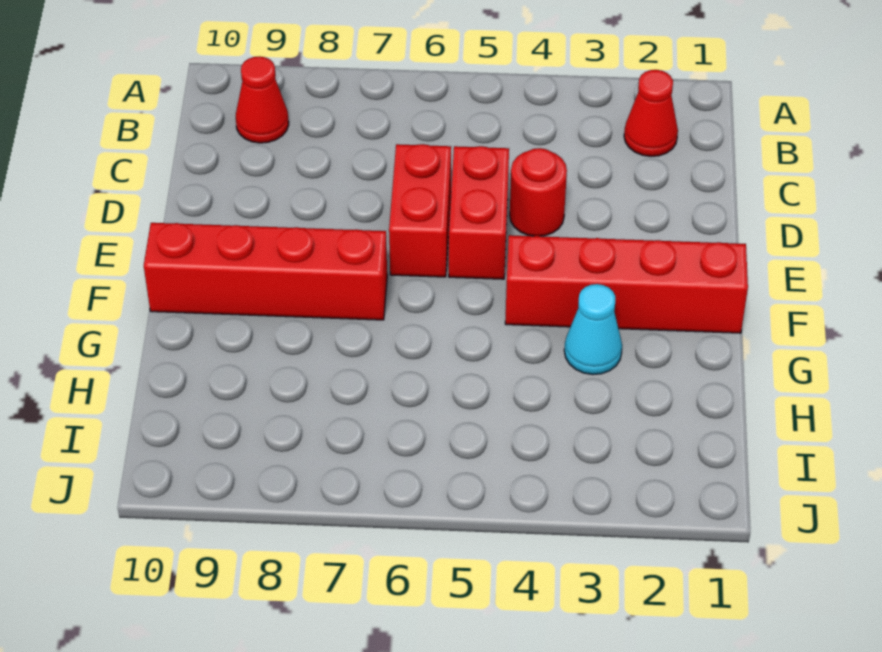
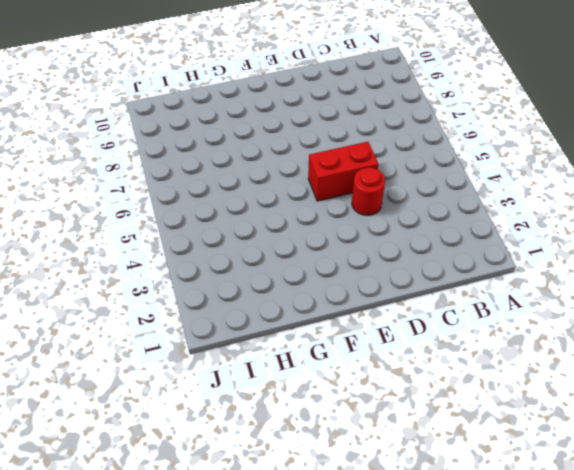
none -> red cone B2 level 1
none -> red cone B9 level 1

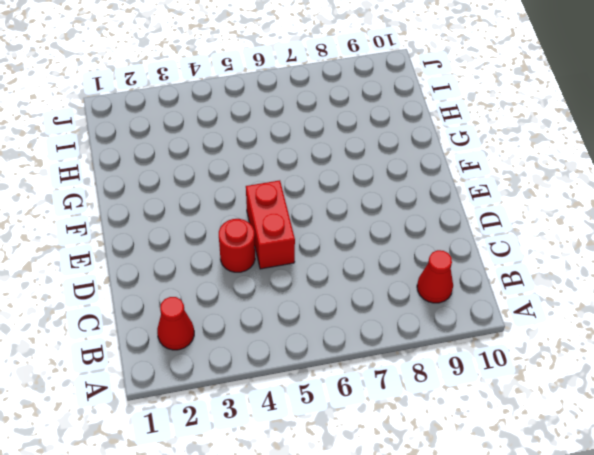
none -> red brick D6:E6 level 1
none -> red brick F1:F4 level 1

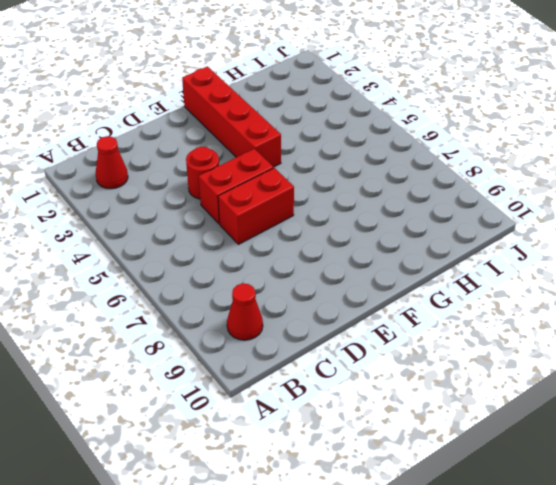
none -> red brick F7:F10 level 1
none -> cyan cone G3 level 1

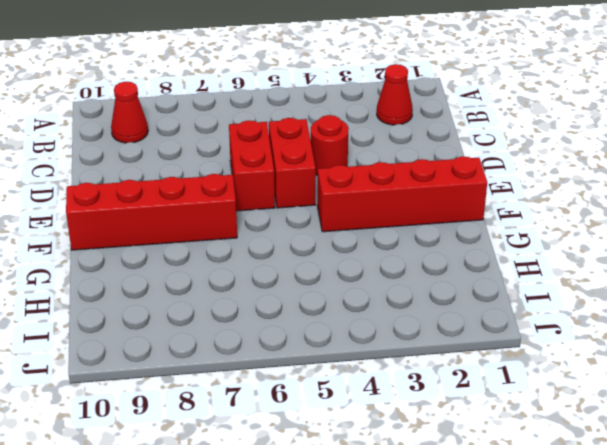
none -> cyan cone G3 level 1

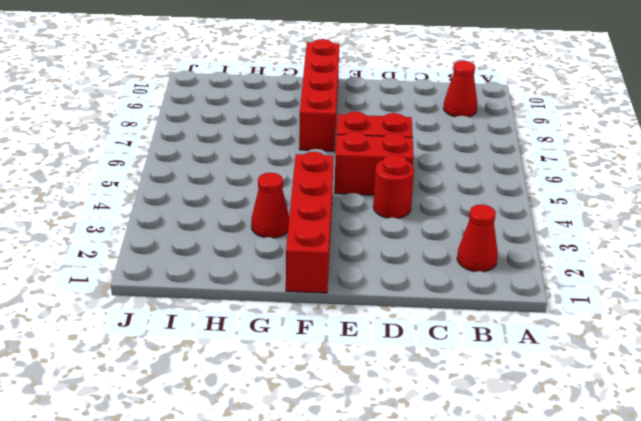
red cone G3 level 1 -> cyan cone G3 level 1

